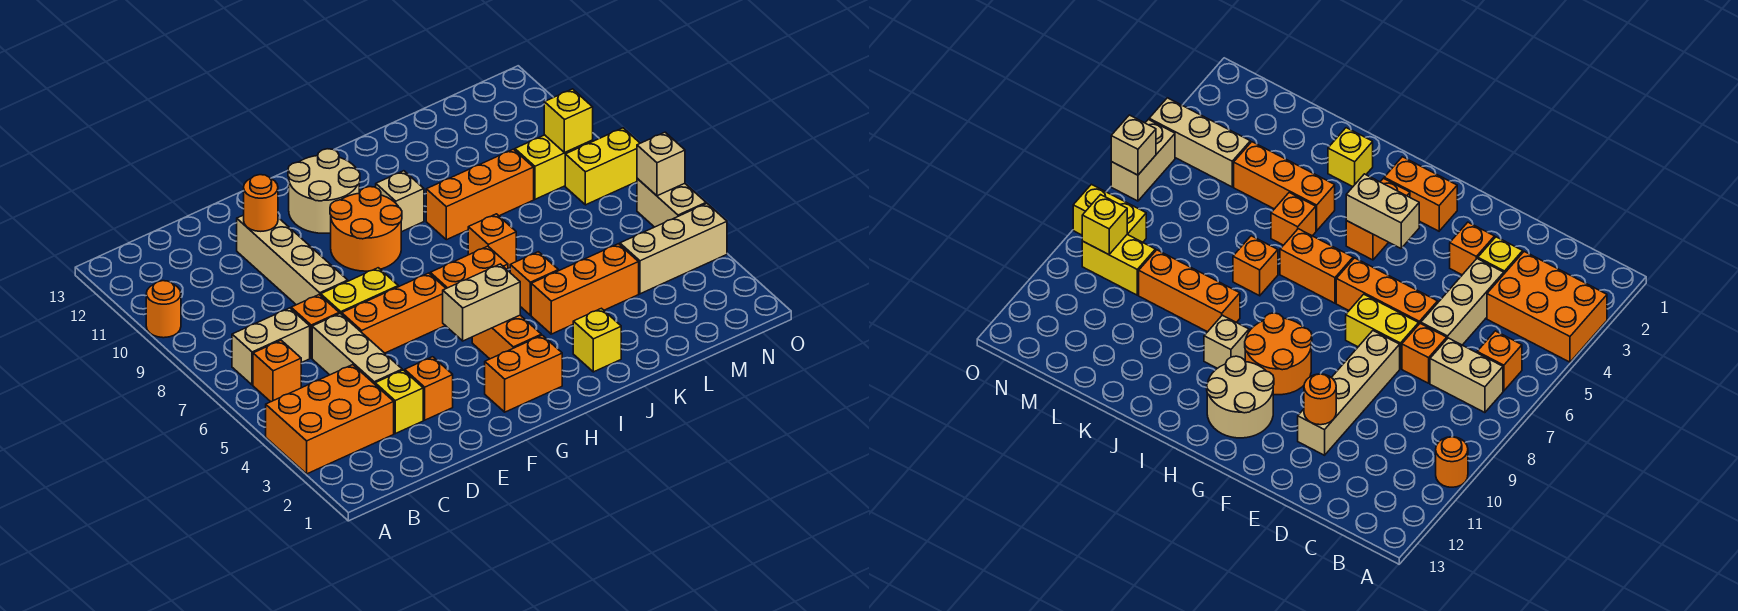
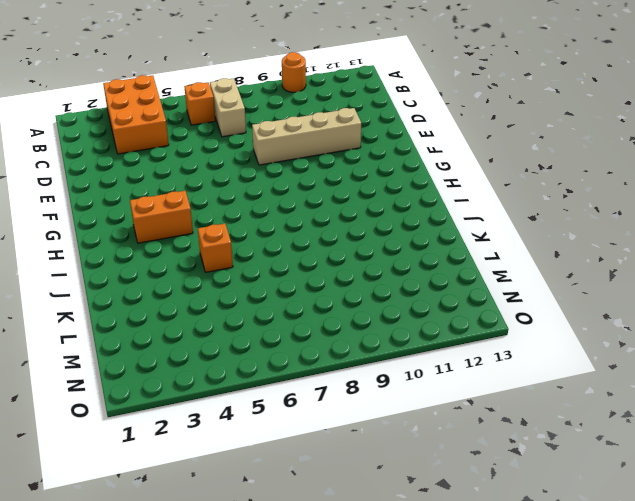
none -> yellow brick D3 level 1
none -> tan brick D4:D6 level 1
none -> orange brick D7 level 1
none -> orange brick E3 level 1

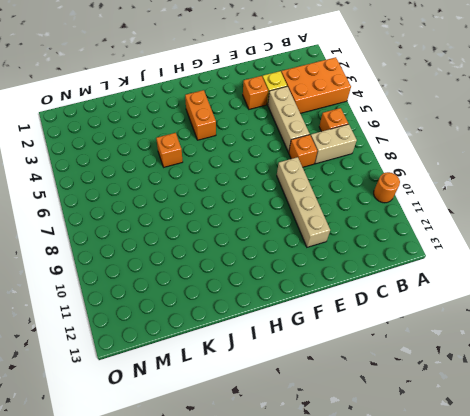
none -> orange brick E6:G6 level 1
none -> yellow brick E7:F7 level 1
none -> orange brick G2:H2 level 1
none -> orange round brick G9:H10 level 1

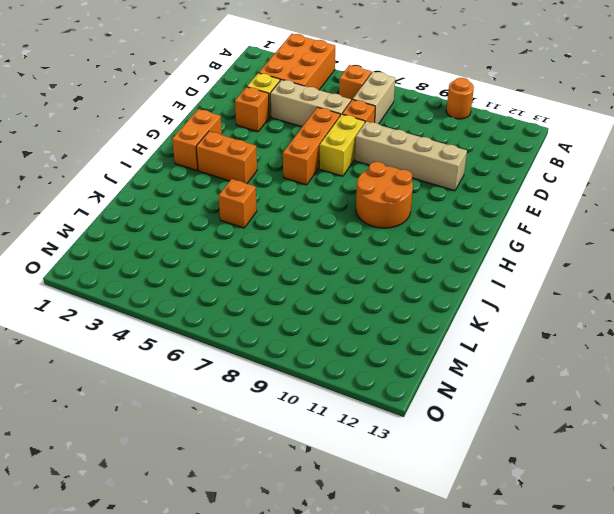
none -> tan round brick G11:H12 level 1
none -> orange brick H6:I6 level 1
none -> tan brick I10 level 1
none -> yellow brick J2 level 1

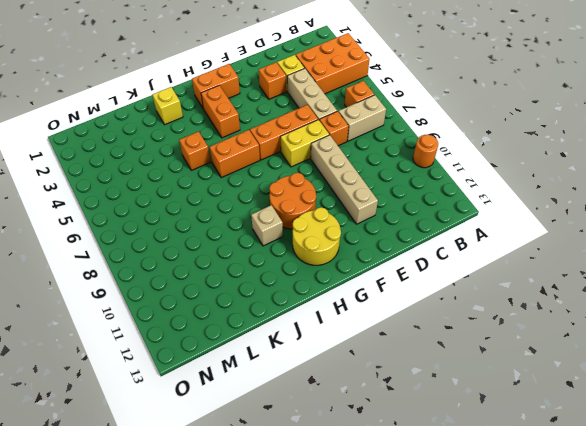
yellow round brick G11:H12 level 1 -> tan round brick G11:H12 level 1
none -> orange brick J4:L4 level 1
none -> orange brick J7 level 1
none -> orange brick J9:L9 level 1
none -> tan brick M4:O4 level 1

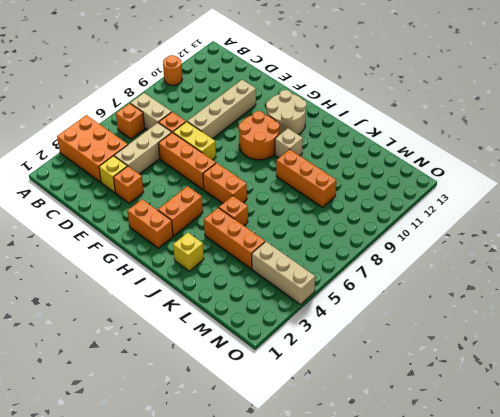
none -> orange brick J7 level 1
none -> yellow brick M9:N9 level 1
none -> yellow brick N8:O8 level 1
none -> tan brick O5:O6 level 1

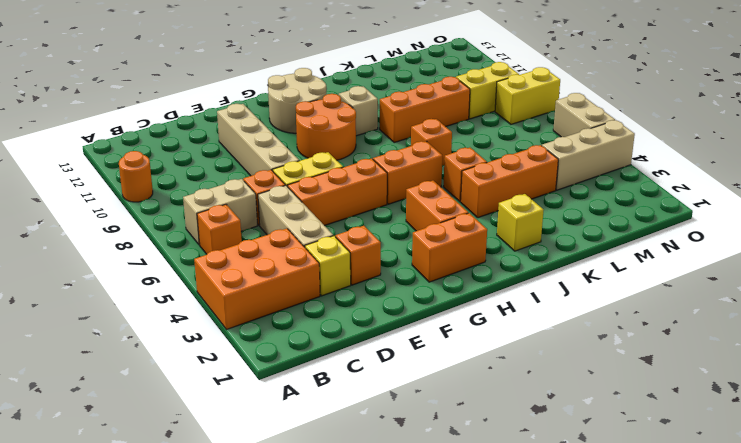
none -> orange round brick E11 level 2
none -> tan brick G4:H4 level 2
none -> yellow brick N9 level 2
none -> tan brick O6 level 2

